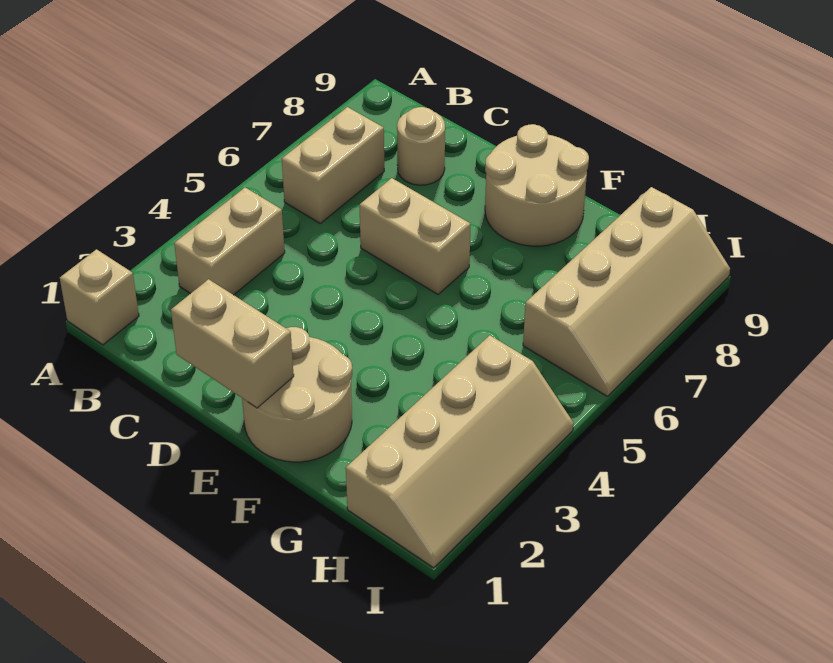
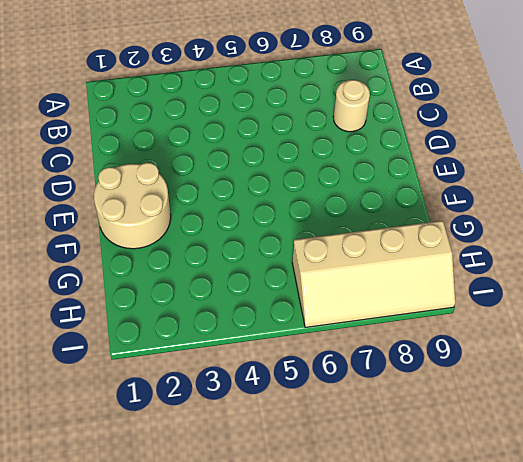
none -> tan brick A1 level 1
none -> tan brick B3:B4 level 1

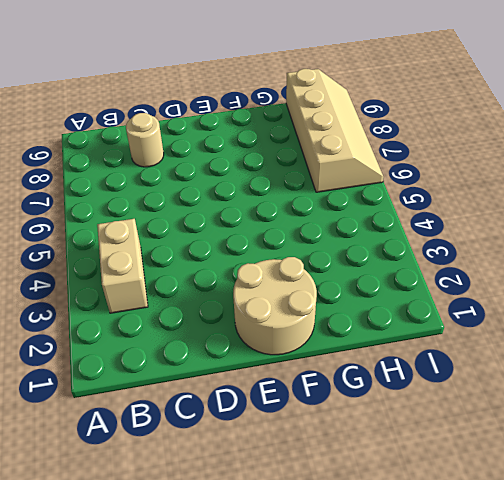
none -> tan brick A1 level 1
none -> tan brick B6:B7 level 1

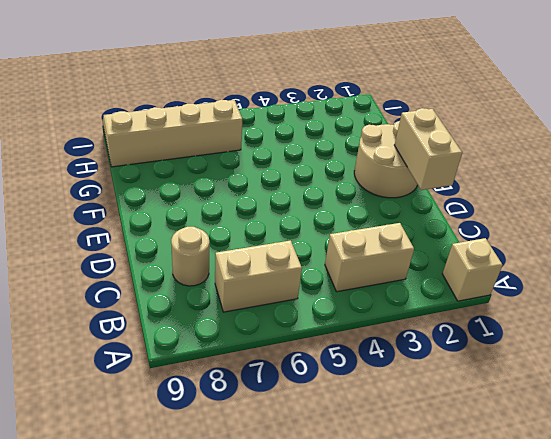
none -> tan brick D6:E6 level 1
none -> tan round brick E8:F9 level 1

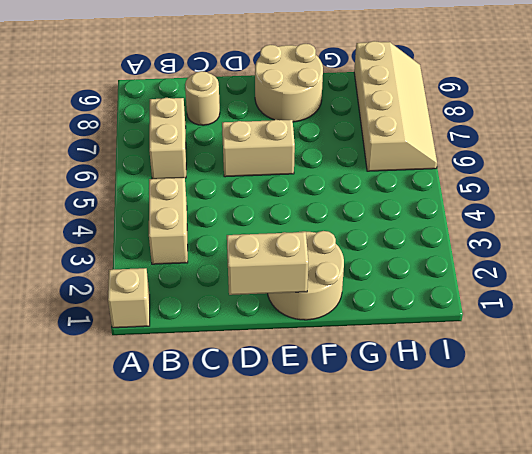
none -> tan slope H1:I4 level 1 top H

